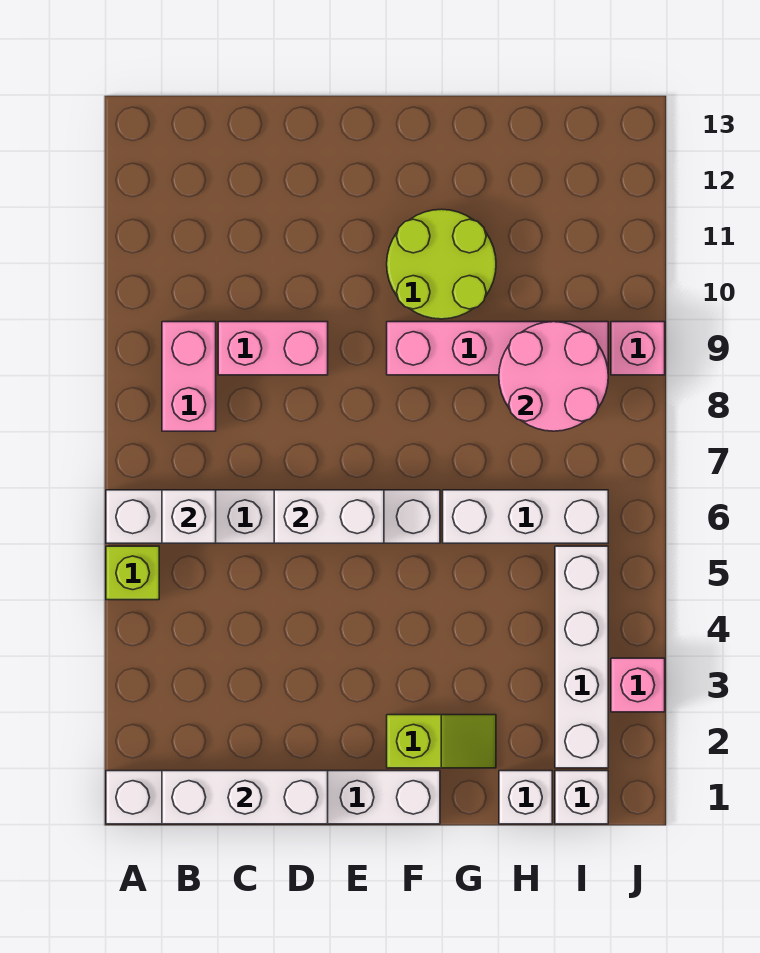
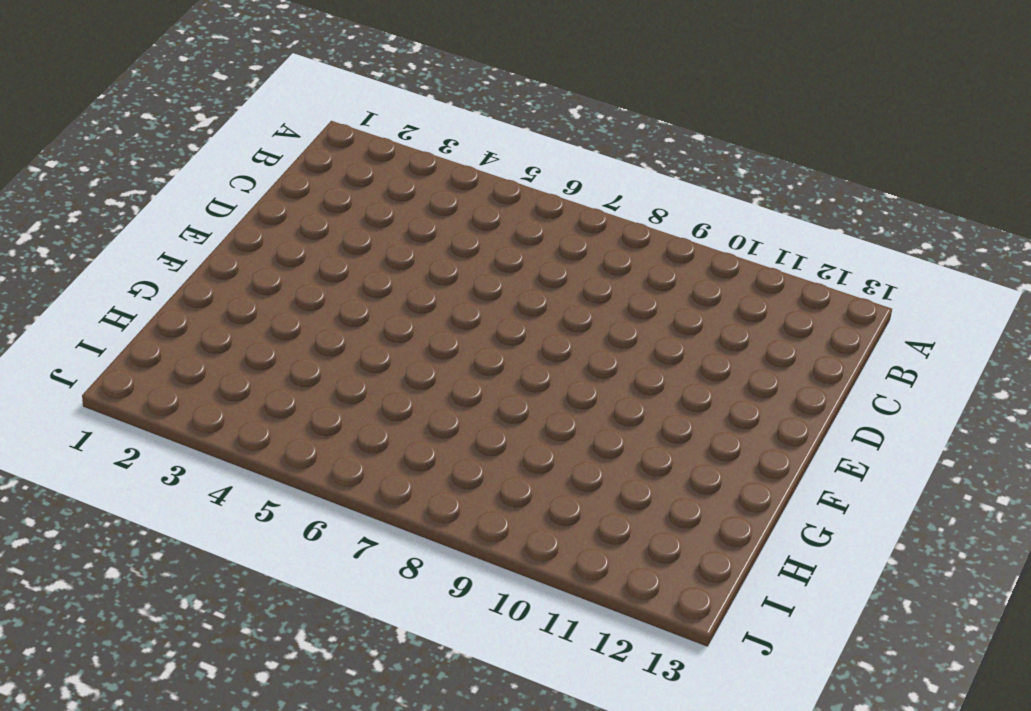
none -> white brick A1:F1 level 1
none -> lime brick A5 level 1
none -> white brick A6:F6 level 1

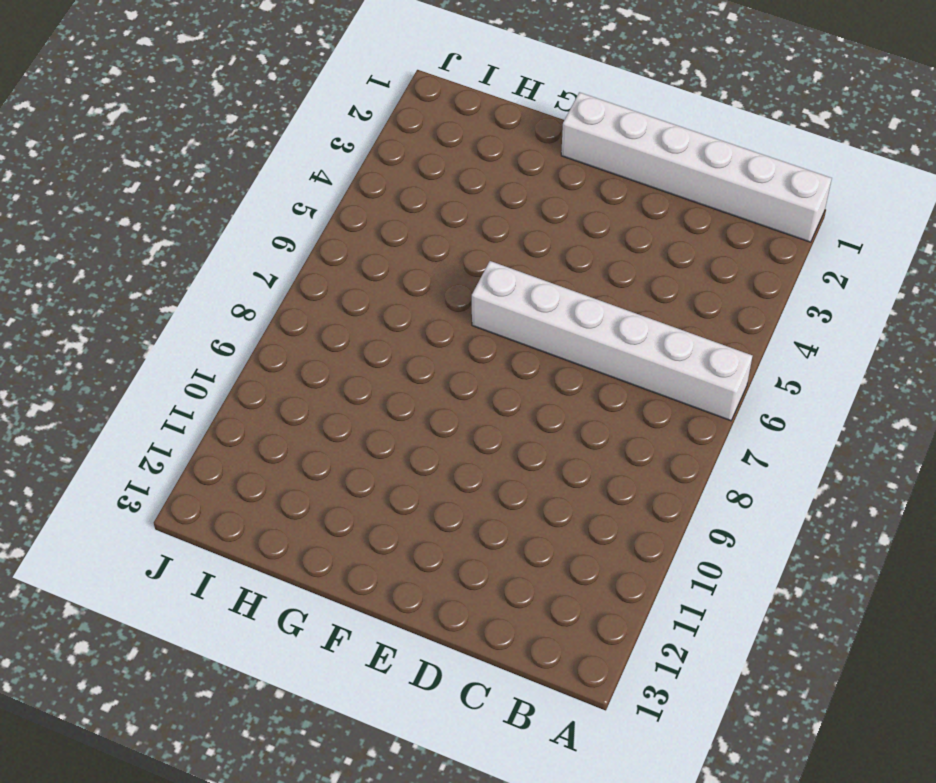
none -> lime brick A5 level 1
none -> pink brick B8:B9 level 1
none -> pink brick C9:D9 level 1

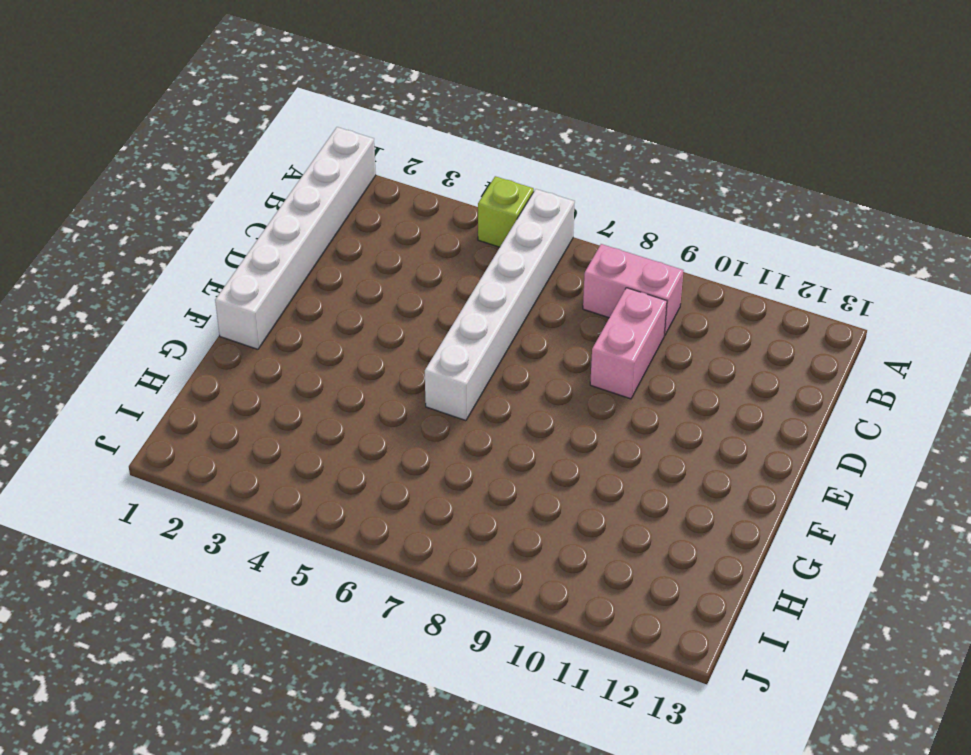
none -> lime slope F2:G2 level 1 top F
none -> pink brick F9:I9 level 1
none -> lime round brick F10:G11 level 1

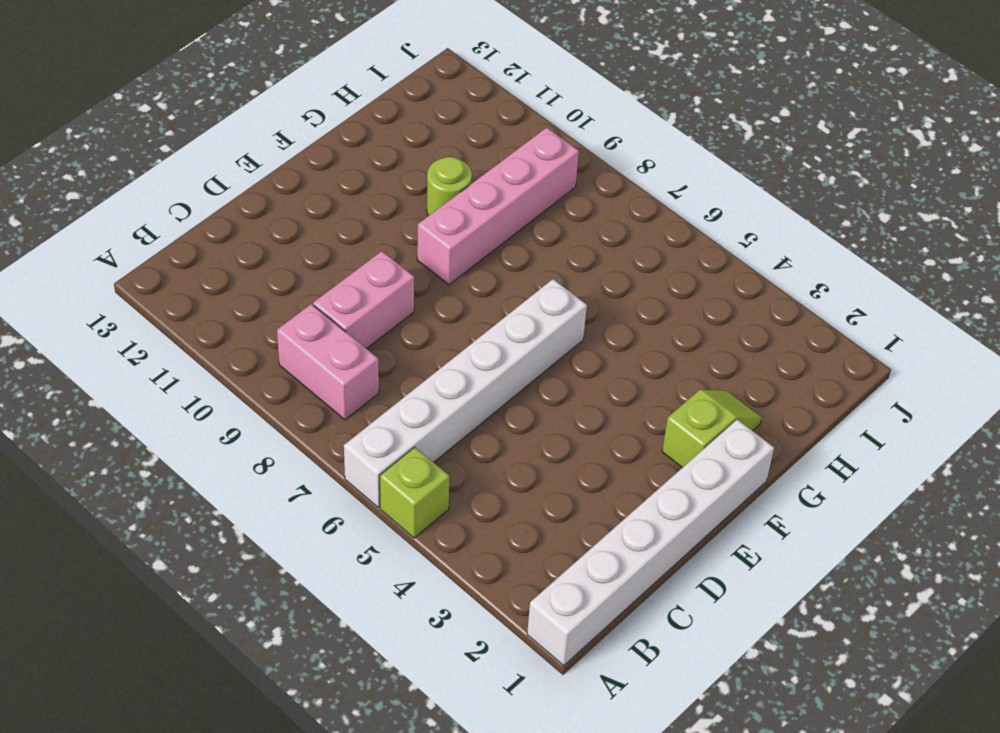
lime round brick G10 level 1 -> lime round brick F10:G11 level 1
none -> white brick G6:I6 level 1
none -> white brick H1 level 1
none -> white brick I1 level 1

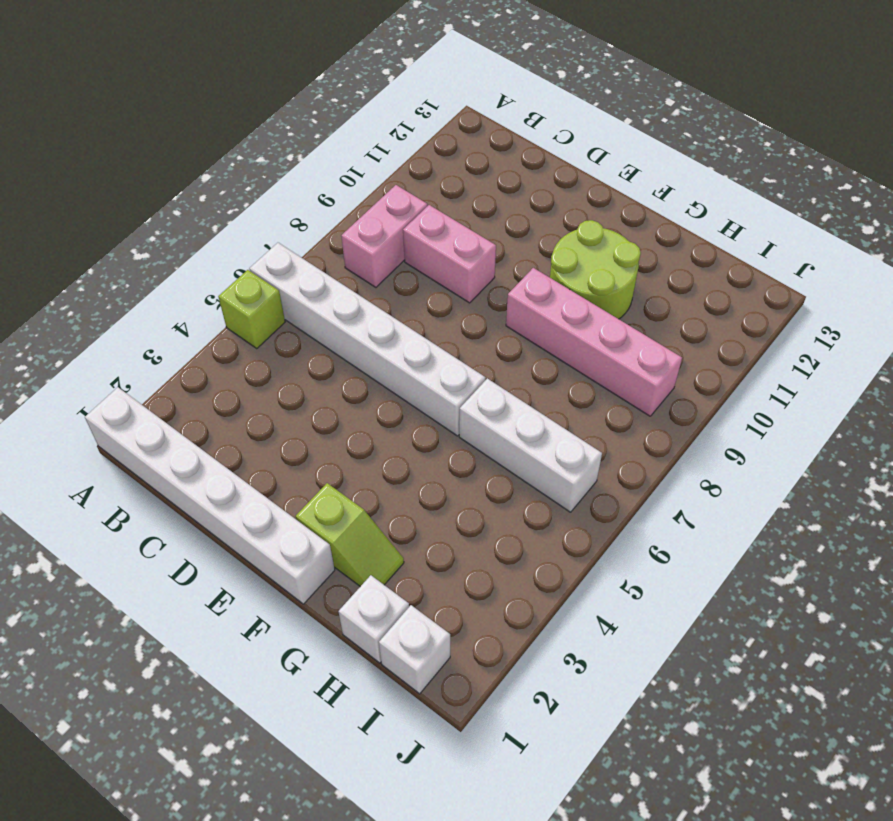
none -> white brick I2:I5 level 1
none -> pink brick J3 level 1
none -> pink brick J9 level 1

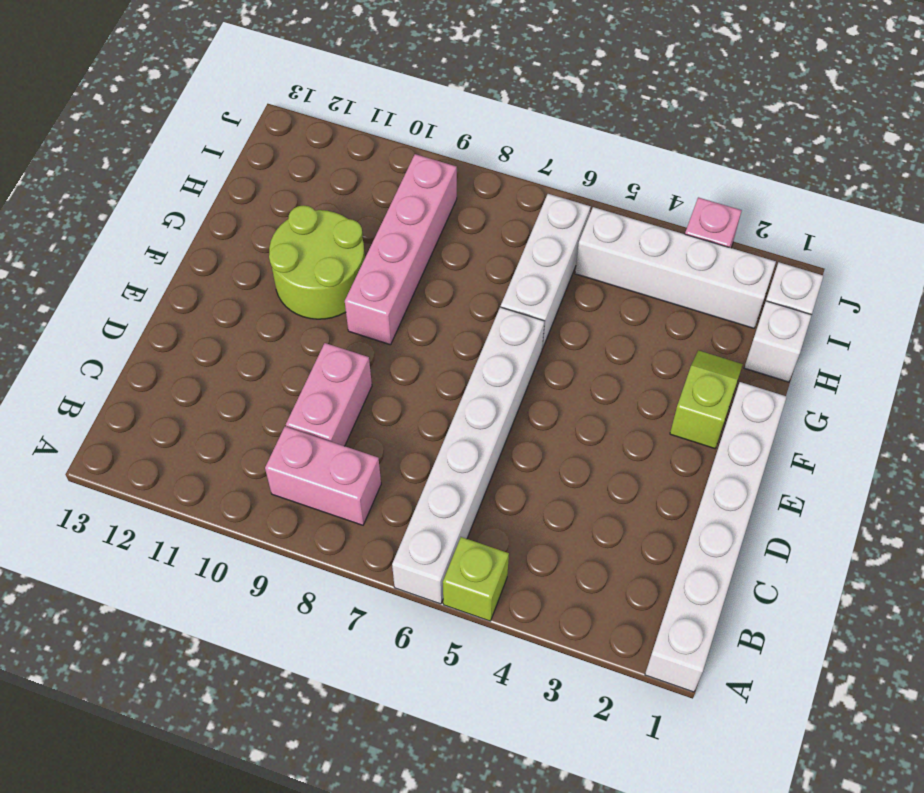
none -> pink brick J9 level 1
none -> white brick B1:D1 level 2
none -> white brick B6 level 2

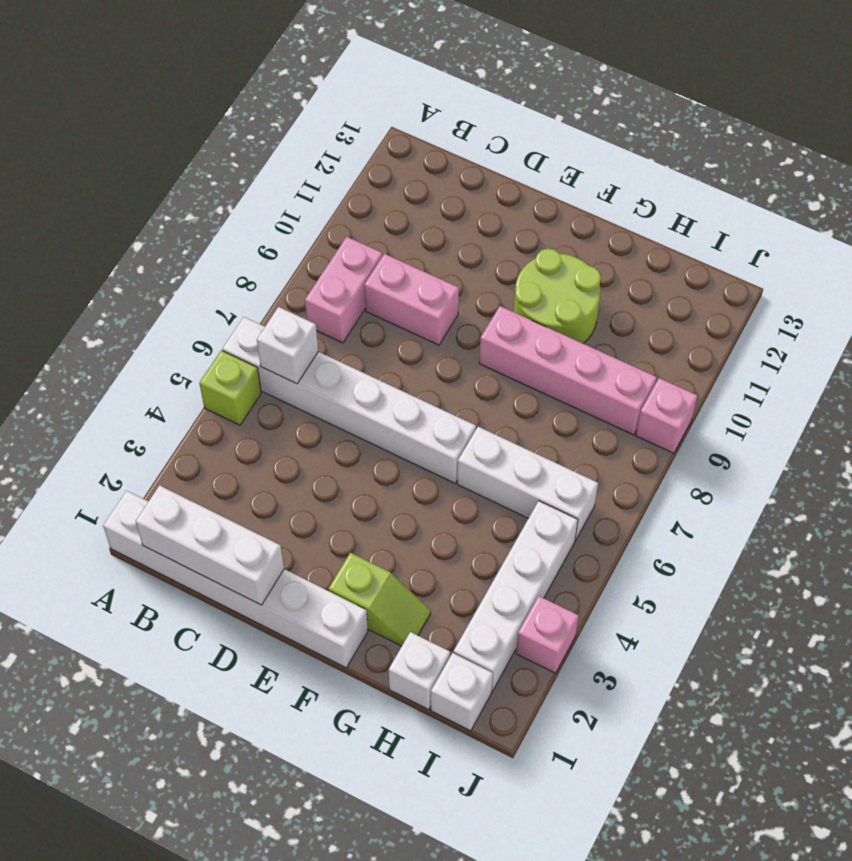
none -> white brick D6:E6 level 2
none -> pink round brick H8:I9 level 2

